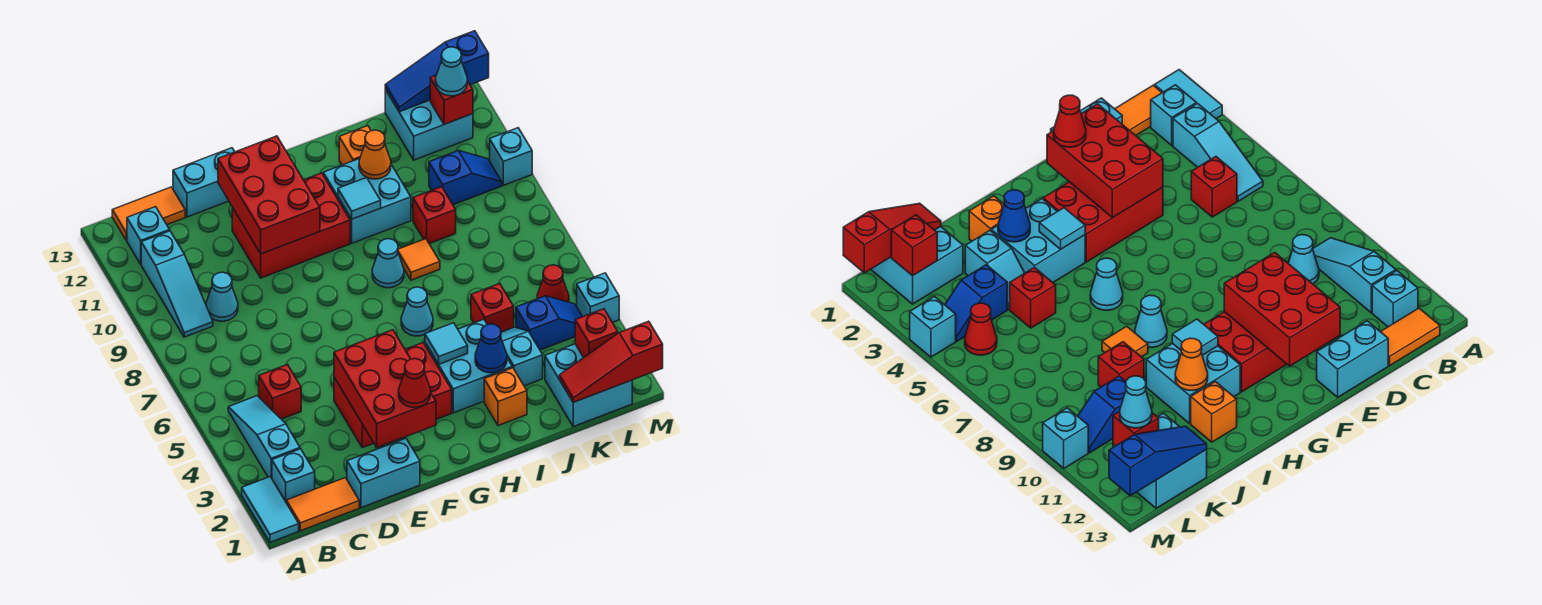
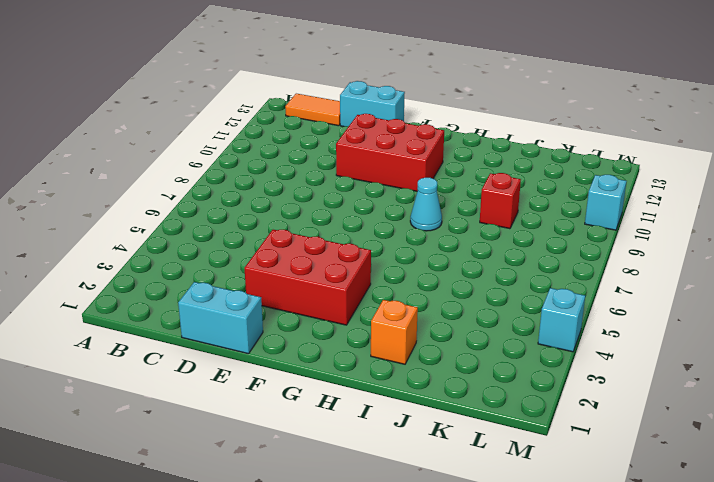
none -> cyan tile A1:A2 level 1
none -> orange tile B1:C1 level 1
none -> cyan brick B2 level 1
none -> cyan slope B3:B5 level 1 top 3

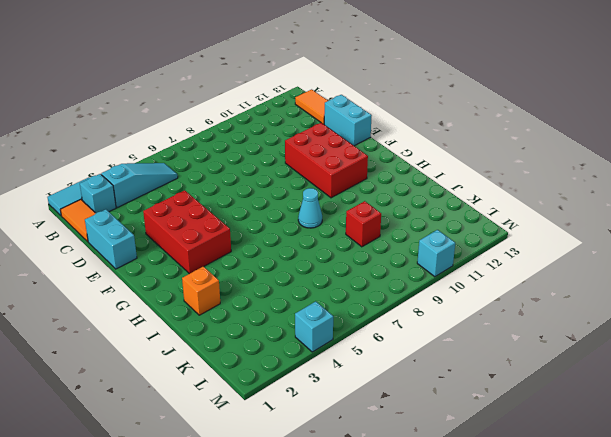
none -> cyan slope B9:B11 level 1 top 11
none -> cyan brick B12 level 1
none -> red brick C5 level 1
none -> cyan cone C9 level 1

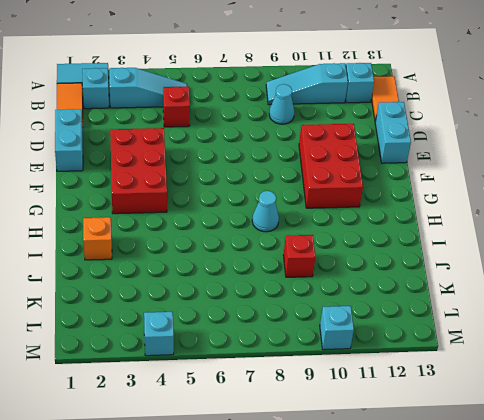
none -> cyan brick H3:I4 level 1
none -> cyan cone H6 level 1
none -> cyan brick H10:I11 level 1
none -> orange tile I8 level 1

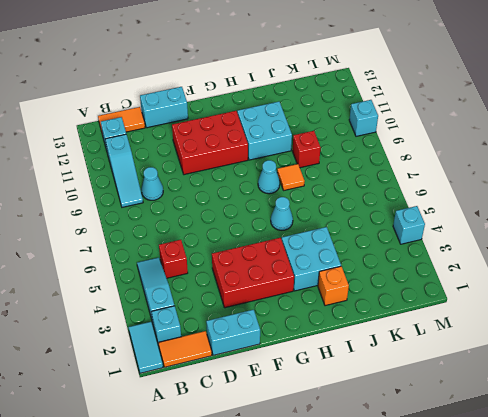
none -> orange brick I12 level 1
none -> cyan slope J3:J4 level 1 top 3
none -> red brick J5 level 1
none -> cyan brick K1:L2 level 1

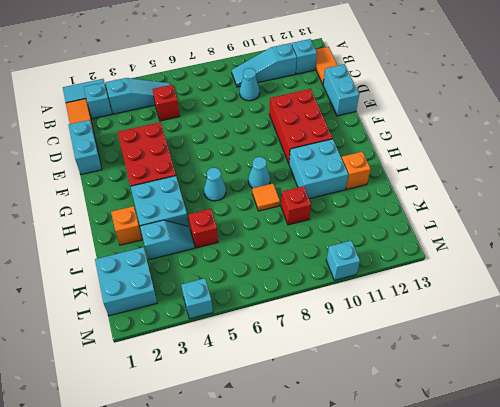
none -> blue slope K4:L4 level 1 top K
none -> blue slope K10:L10 level 1 top K
none -> cyan brick K12:L13 level 1
none -> red cone L5 level 1

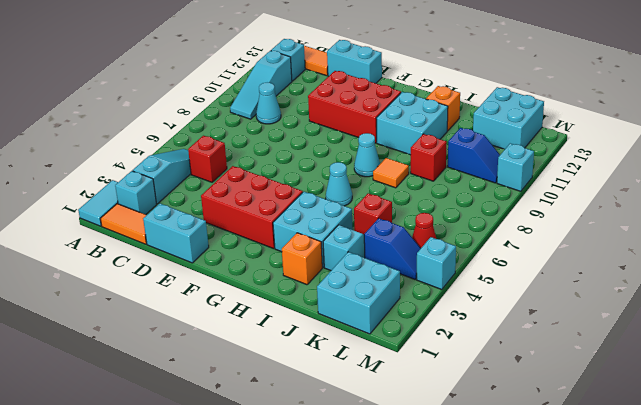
none -> red brick E2:F4 level 2
none -> red brick E10:F12 level 2
none -> cyan tile H4 level 2
none -> cyan tile H10 level 2

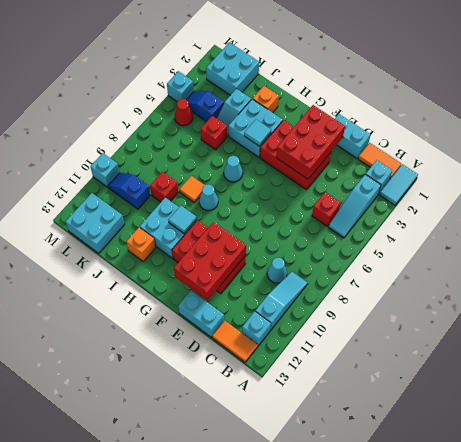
none -> blue cone I3 level 2
none -> orange cone I11 level 2
none -> red slope K1:M1 level 2 top M
none -> blue slope K13:M13 level 2 top M

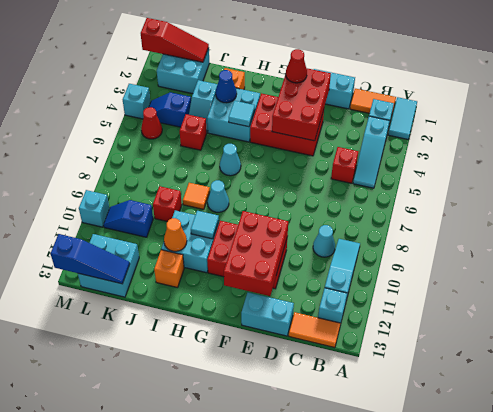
none -> red brick L2 level 2
none -> red brick L12 level 2
none -> cyan cone L12 level 3

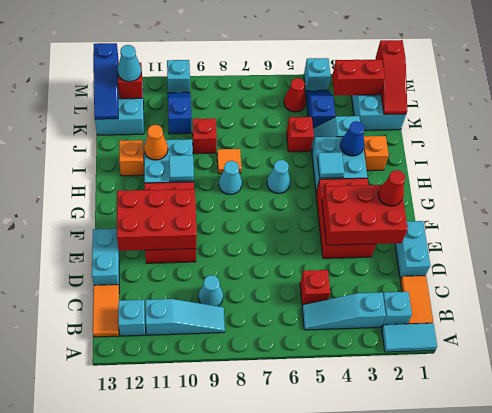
red brick L2:L3 level 2 -> red brick L2 level 2

